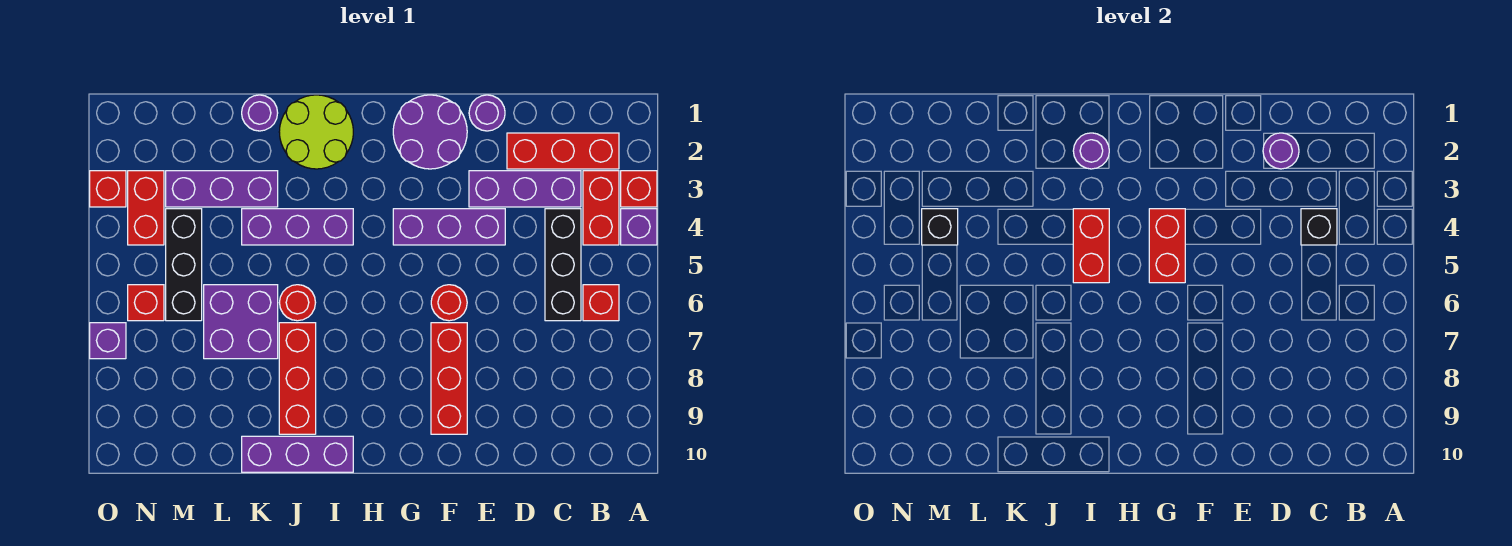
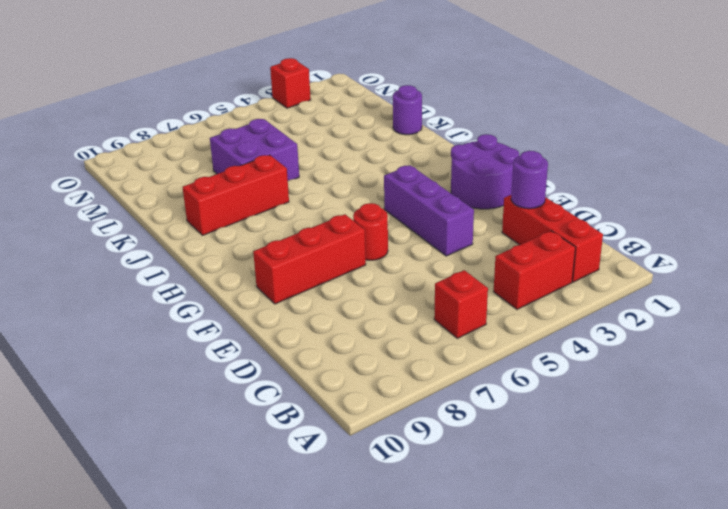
none -> red brick A3 level 1
none -> purple brick A4 level 1
none -> purple brick C3:E3 level 1
none -> black brick C4:C6 level 1

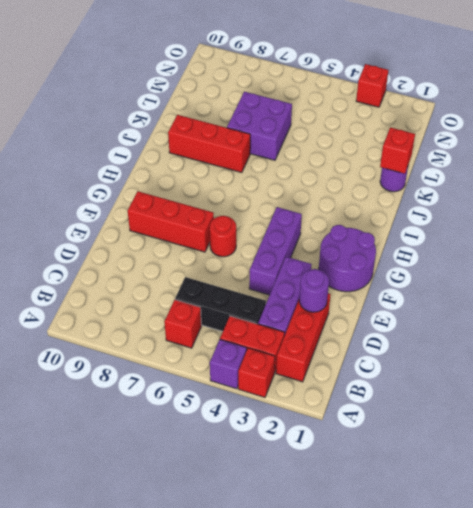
red brick K1 level 2 -> red brick N6 level 1
none -> purple round brick E1 level 1
none -> lime round brick I1:J2 level 1
none -> purple brick I4:K4 level 1
none -> purple brick I10:K10 level 1

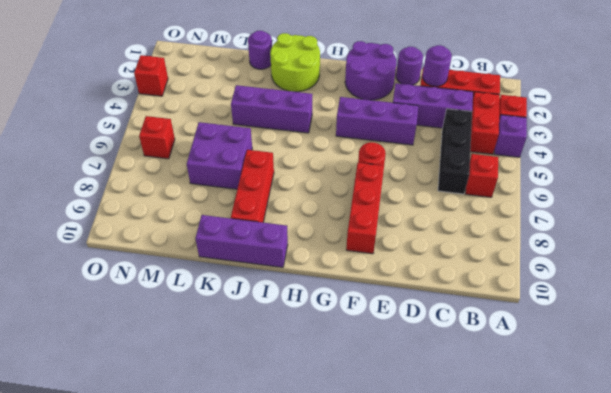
none -> red round brick J6 level 1
none -> purple brick K3:M3 level 1
none -> black brick M4:M6 level 1
none -> red brick N3:N4 level 1

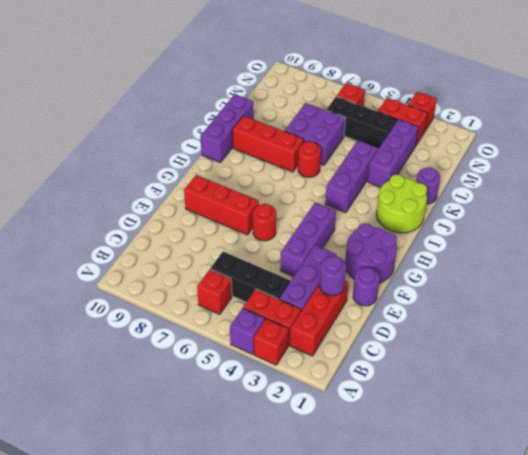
none -> purple brick O7 level 1
none -> black brick C4 level 2
none -> red brick G4:G5 level 2
none -> purple round brick I2 level 2

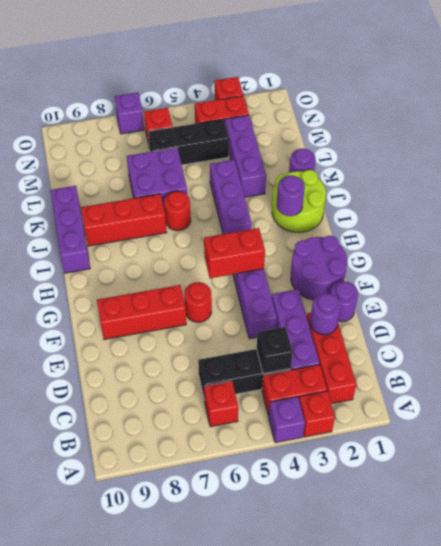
none -> red brick I4:I5 level 2
none -> black brick M4 level 2

